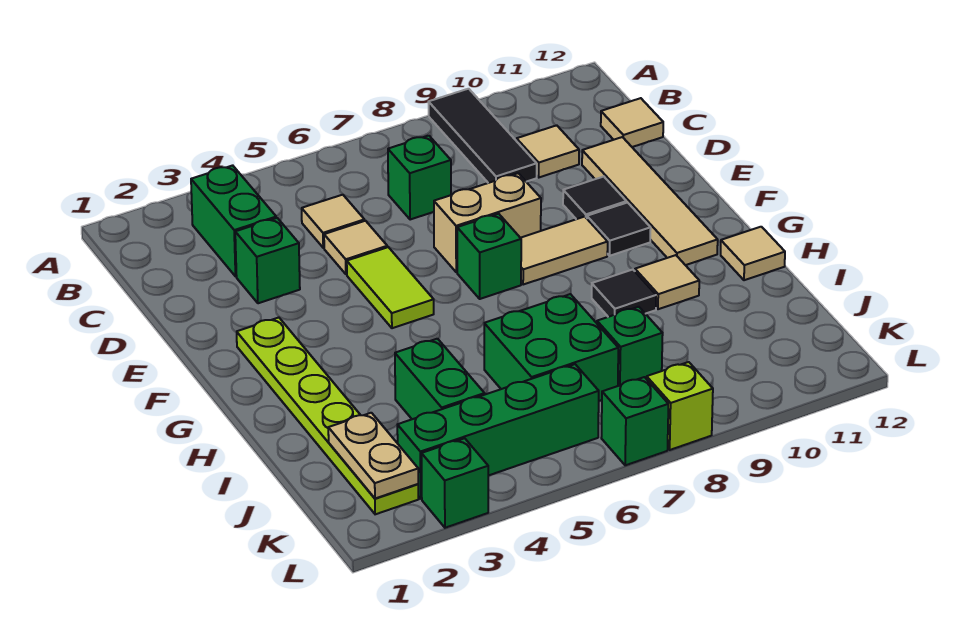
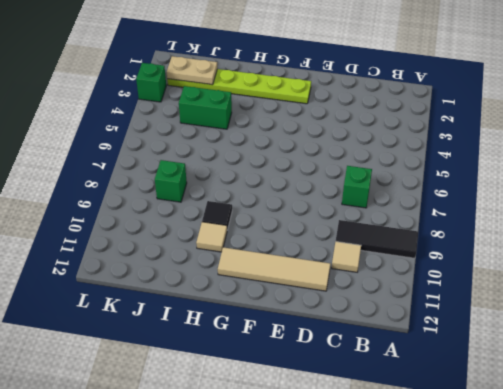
none -> green brick B3:C3 level 1
none -> tan tile C5 level 1
none -> tan tile C12 level 1

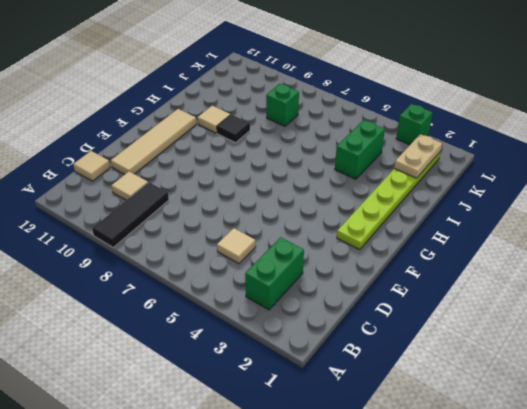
none -> green brick C7 level 1
none -> green brick D3 level 1
none -> tan tile D5 level 1

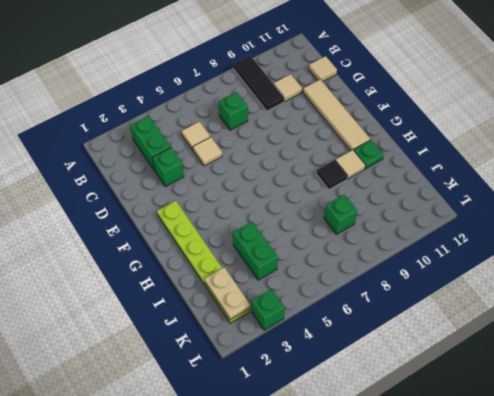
green plate H11 level 1 -> none
none -> lime tile E5:F5 level 1
none -> tan brick E7:E8 level 1
none -> black tile E10 level 1

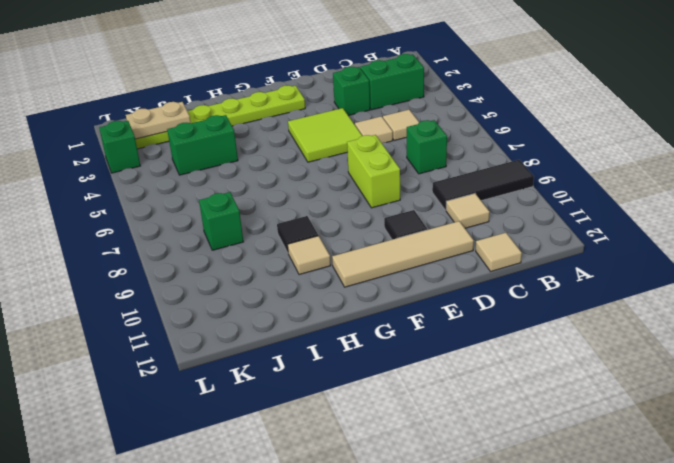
lime tile E4:F5 level 1 -> lime tile E5:F5 level 1
lime brick E7:E8 level 1 -> tan brick E7:E8 level 1
none -> green brick F7 level 1
none -> tan tile F8:F9 level 1
none -> black tile F10 level 1

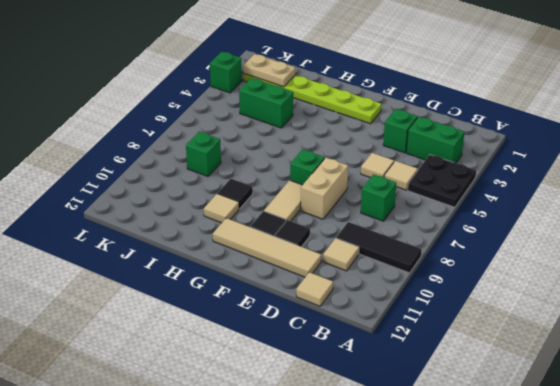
black plate A4:B5 level 1 -> none
none -> lime tile E5:F5 level 1
none -> tan tile H12 level 1
none -> green brick I6:J7 level 1

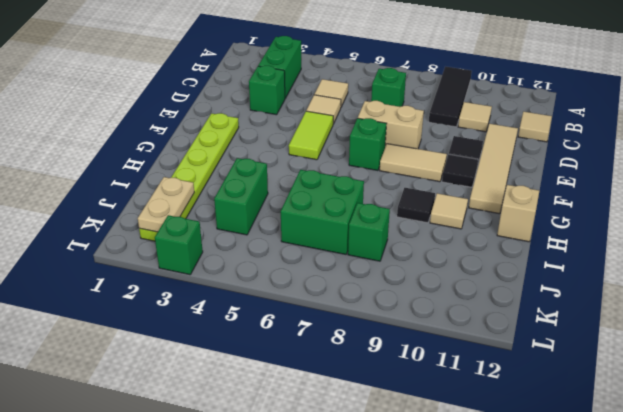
tan brick H12 level 1 -> tan tile H12 level 1
none -> green brick K3:K6 level 1
none -> green brick L7 level 1
none -> lime brick L8 level 1

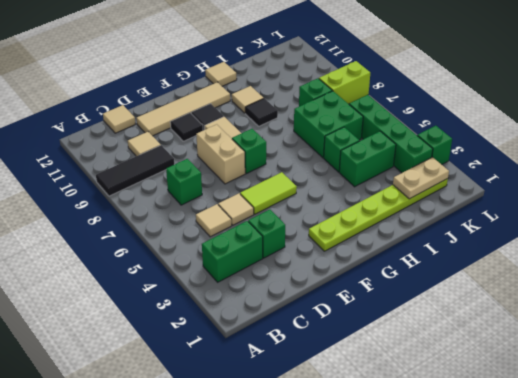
green brick I5 level 1 -> green brick L7 level 1
lime brick K8:L8 level 1 -> lime brick L8 level 1

